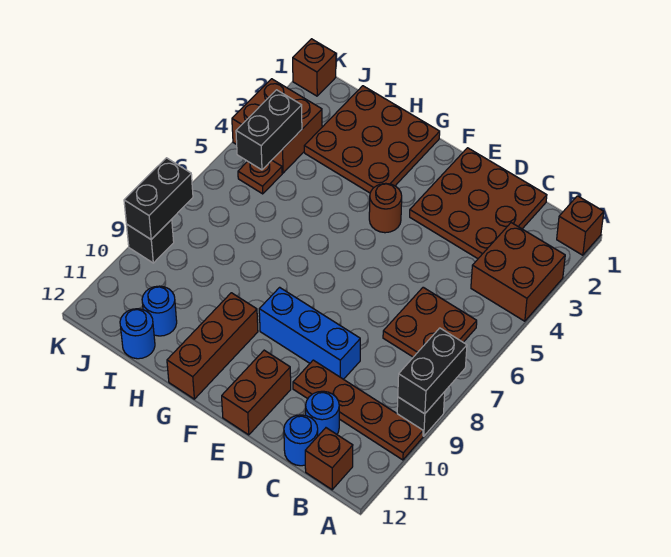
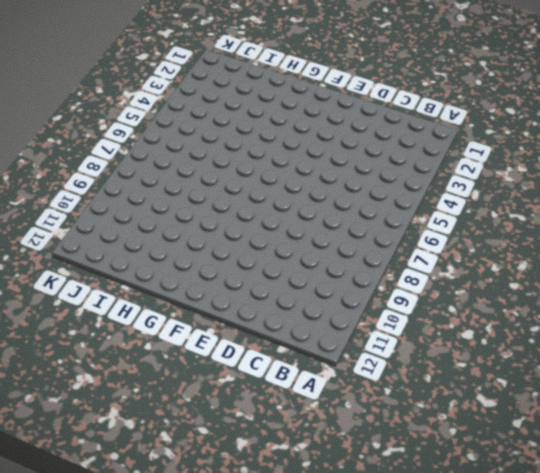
none -> brown brick A1 level 1
none -> brown brick A3:B4 level 1
none -> black brick A9 level 1

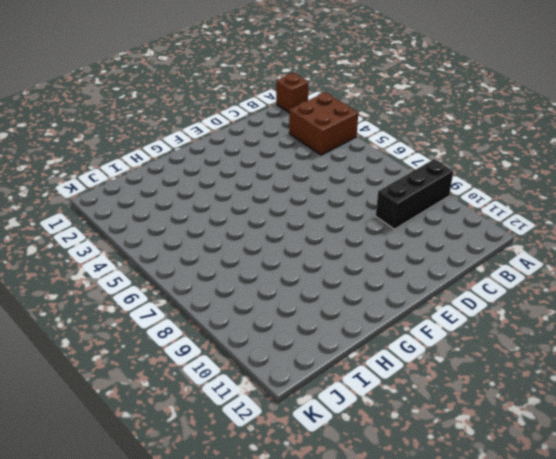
black brick A9:C9 level 1 -> black brick A9 level 1
none -> brown plate A10:D10 level 1
none -> brown plate B6:C7 level 1
none -> brown brick B12 level 1

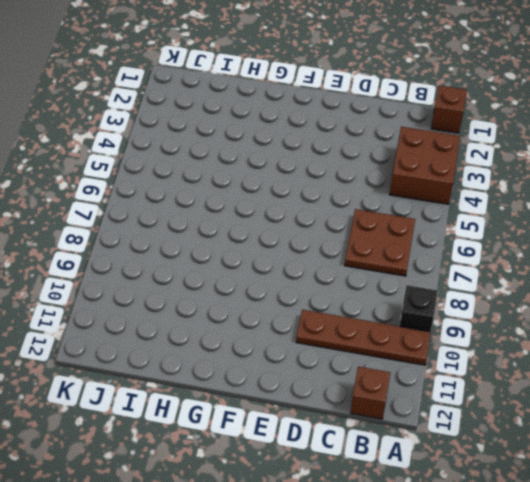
none -> brown plate C1:E3 level 1
none -> blue round brick C11 level 1
none -> blue round brick C12 level 1

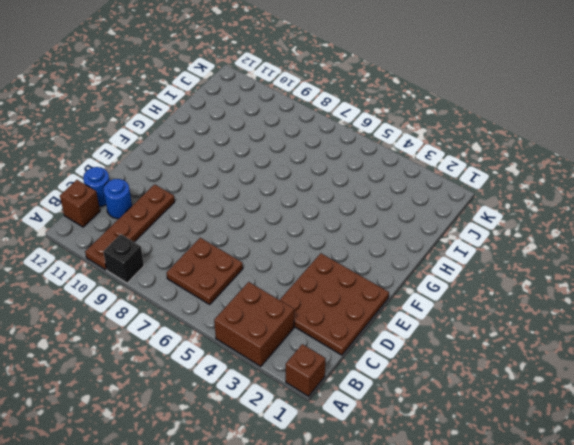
none -> blue brick D9:F9 level 1
none -> brown brick E11:E12 level 1
none -> brown round brick F4 level 1

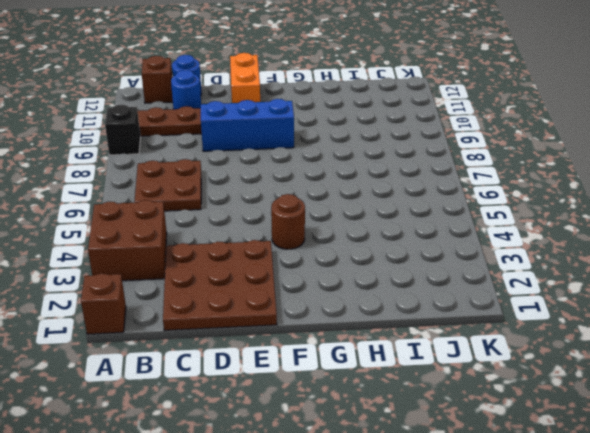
orange brick E11:E12 level 1 -> brown brick E11:E12 level 1
none -> brown plate G1:I3 level 1
none -> brown brick G10:G12 level 1
none -> blue round brick I11 level 1

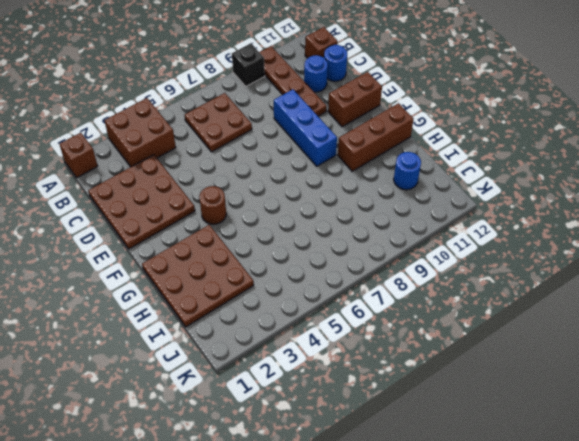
none -> blue round brick I12 level 1
none -> brown brick J3:K4 level 1
none -> brown plate J5 level 1

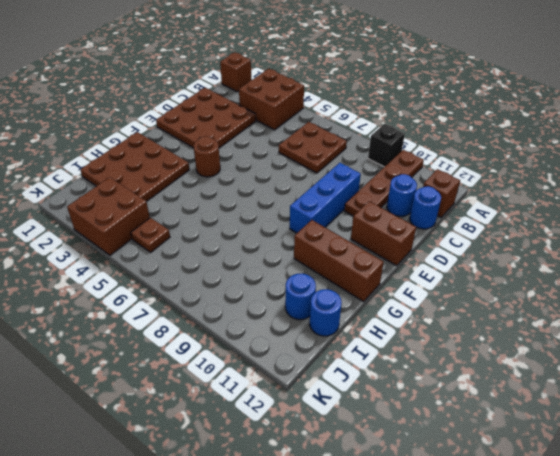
none -> brown brick K1 level 1
none -> black brick K9 level 1
none -> black brick A8:A9 level 2

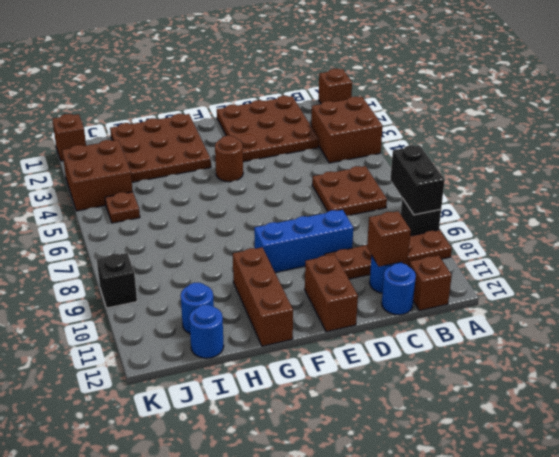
brown brick C11 level 2 -> none
none -> black brick J4:J5 level 2
none -> black brick K8:K9 level 2

